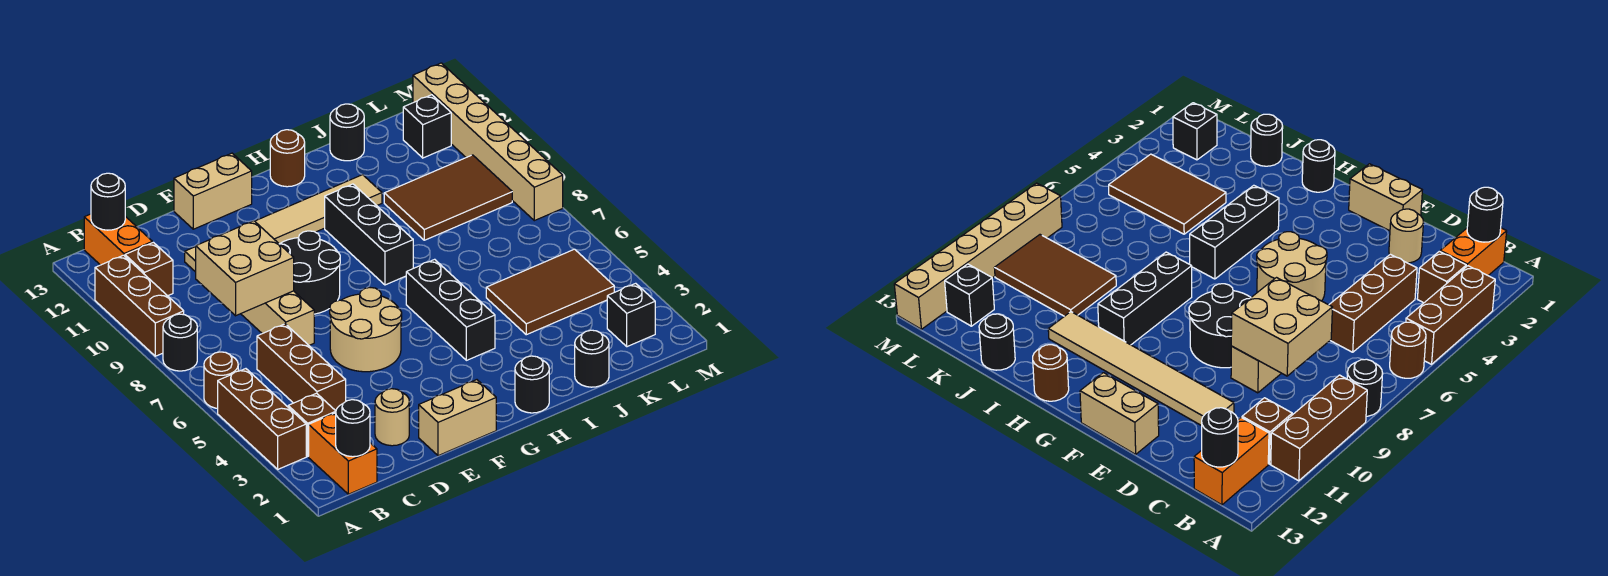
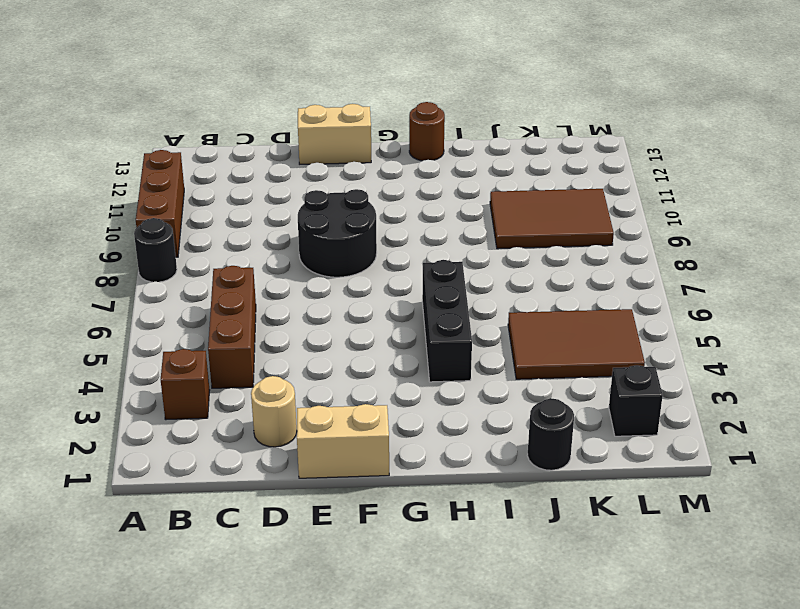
none -> brown brick A3:A5 level 1
none -> brown round brick A6 level 1
none -> orange brick B1:B2 level 1
none -> brown brick B11 level 1

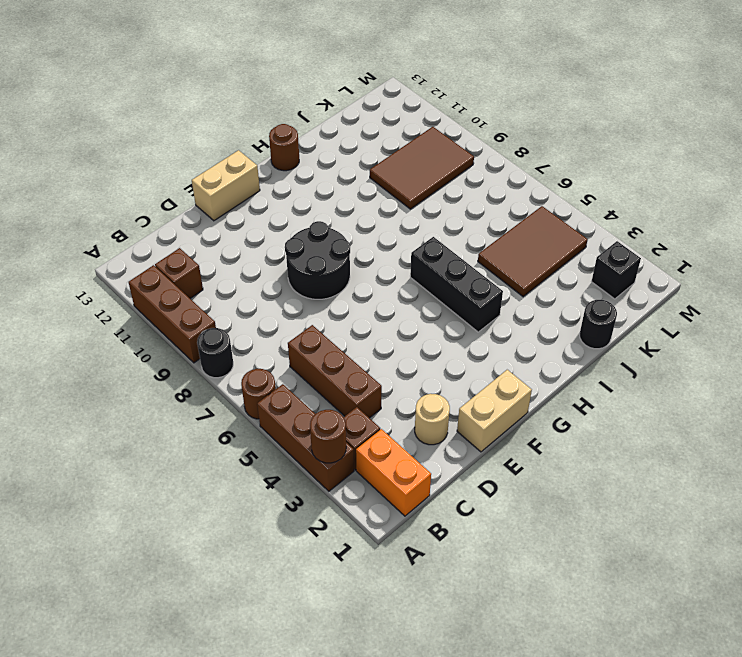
brown round brick A3 level 2 -> none
none -> orange brick B12:B13 level 1
none -> tan brick D7:D9 level 1
none -> tan tile D11:I11 level 1
none -> tan round brick E5:F6 level 1

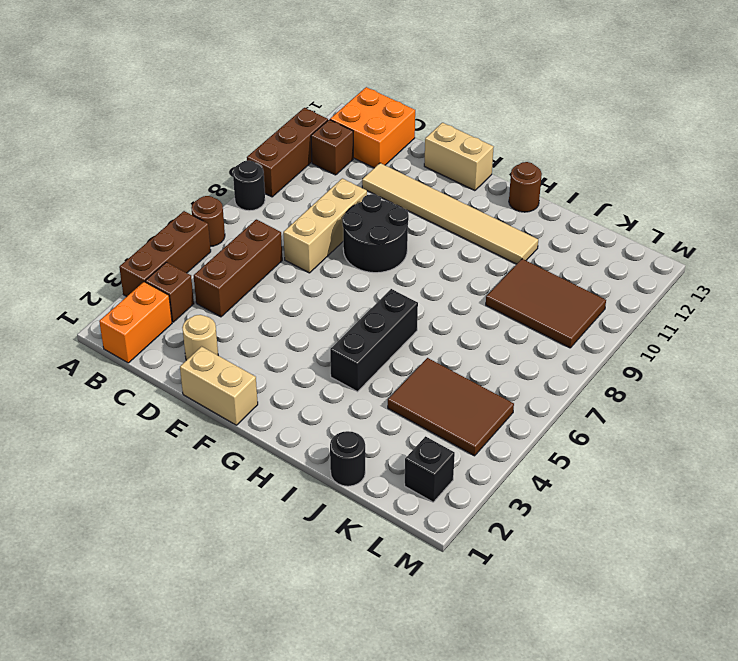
orange brick B12:C13 level 1 -> orange brick B12:B13 level 1
none -> tan round brick E5:F6 level 1
none -> black round brick H1 level 1
none -> black brick H8:H10 level 1
none -> black round brick J13 level 1

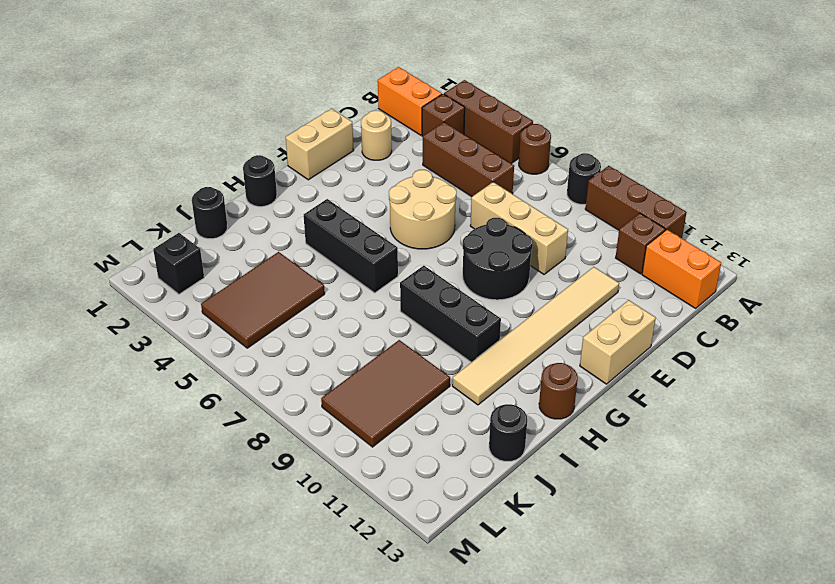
none -> black brick L12 level 1
none -> tan brick M8:M13 level 1
none -> black round brick B1 level 2
none -> black round brick B13 level 2

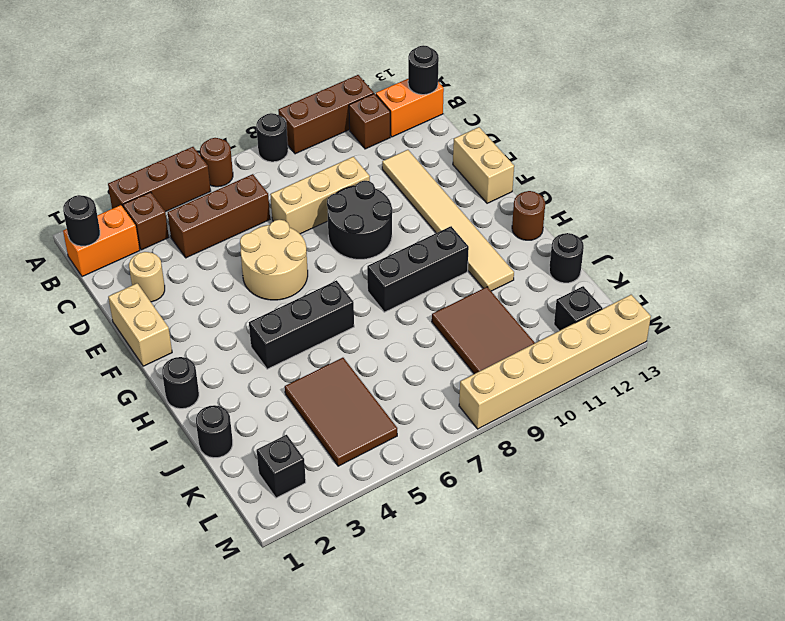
none -> tan brick C8:D9 level 2

